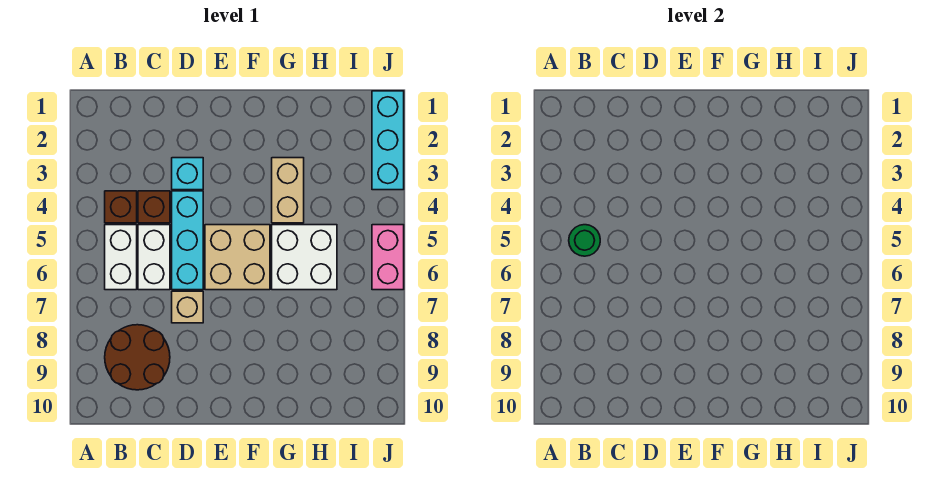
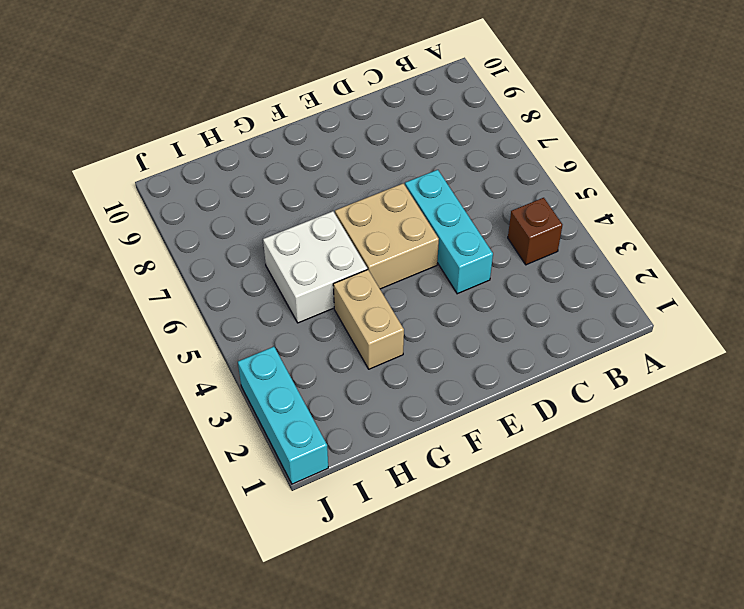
none -> white brick B5:B6 level 1
none -> brown round brick B8:C9 level 1
none -> brown brick C4 level 1

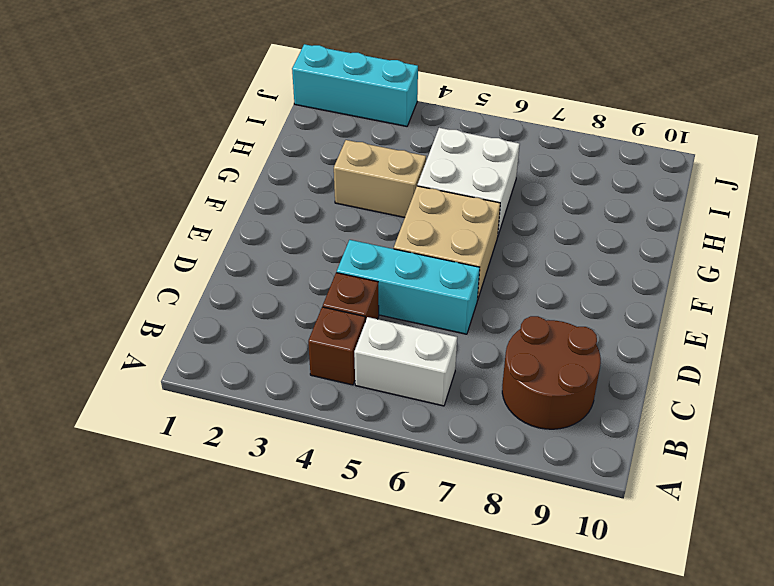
none -> white brick C5:C6 level 1
none -> cyan brick D3 level 1
none -> tan brick D7 level 1

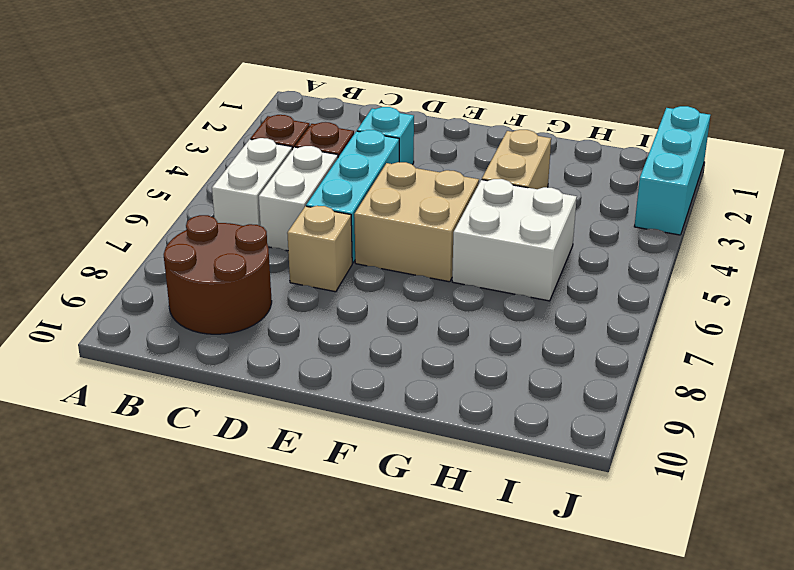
none -> pink brick J5:J6 level 1
none -> green round brick B5 level 2

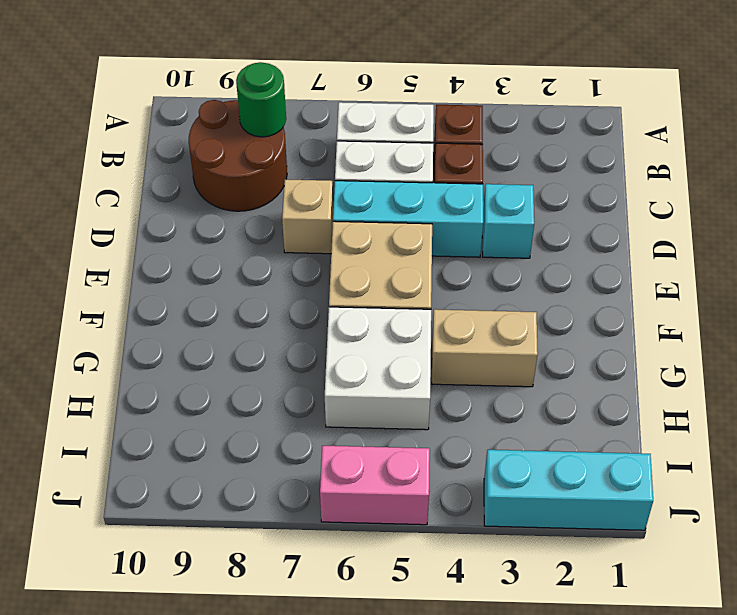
green round brick B8 level 2 -> green round brick B5 level 2

